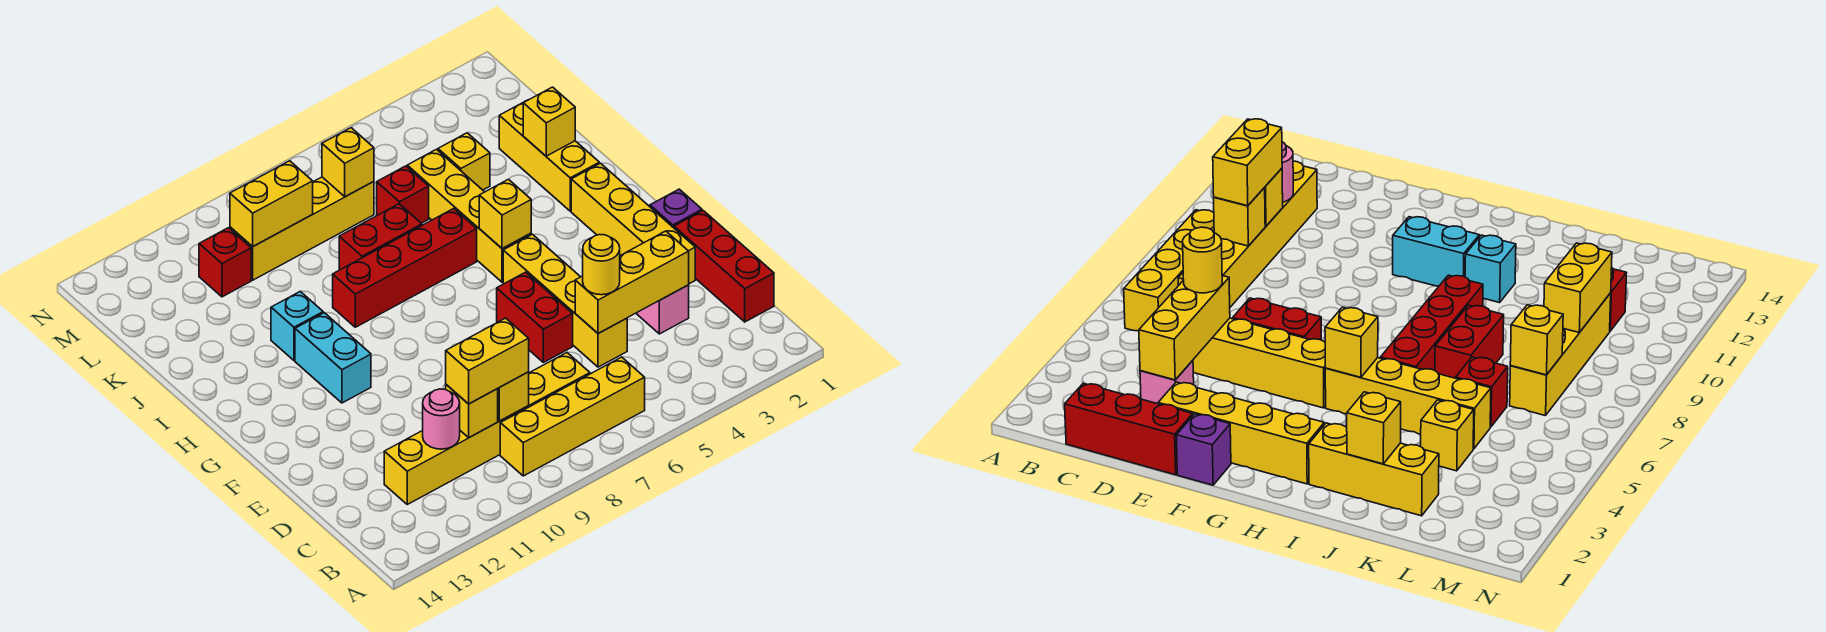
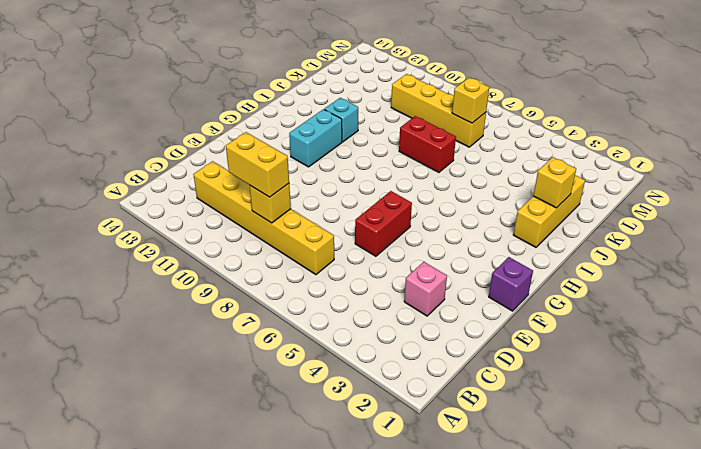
none -> yellow brick B6:B9 level 1
none -> red brick C1:E1 level 1
none -> yellow brick D5:G5 level 1

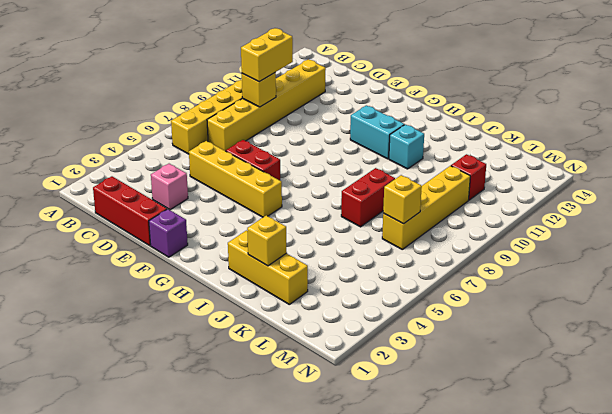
none -> yellow brick E2:H2 level 1
none -> yellow brick H5:K5 level 1
none -> red brick I6:I9 level 1

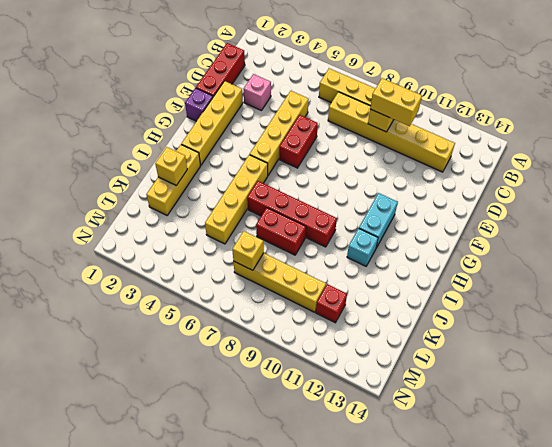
none -> yellow brick K4 level 1
none -> red brick K6 level 1
none -> yellow brick C10 level 2

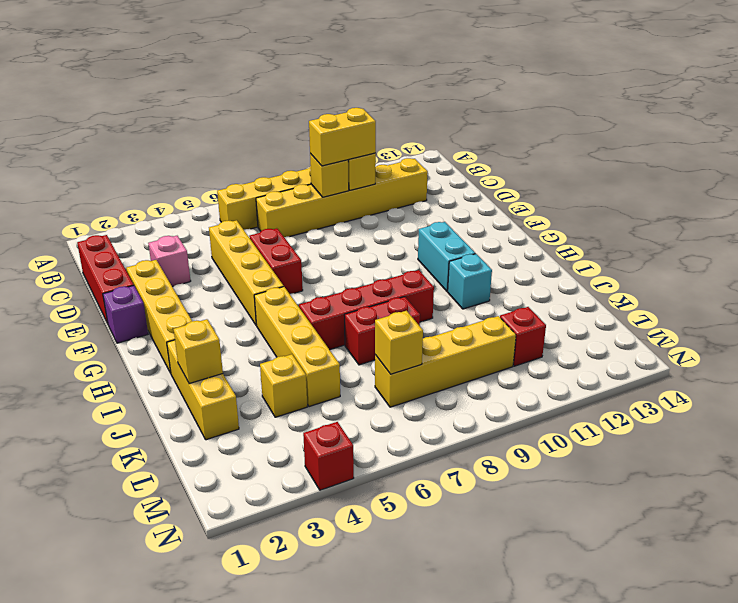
red brick N4 level 1 -> red brick K6 level 1
none -> pink round brick C11 level 2
none -> yellow brick D3:D5 level 2
none -> yellow brick H5 level 2

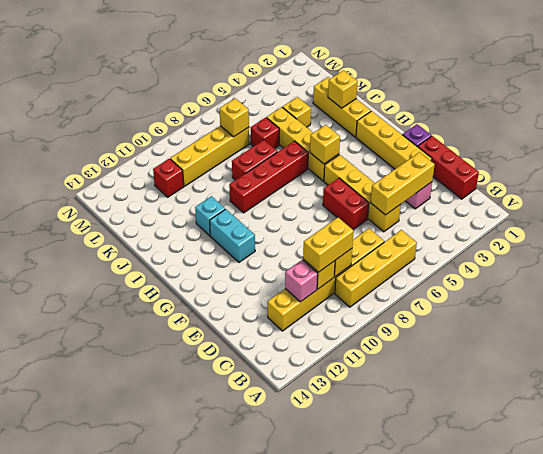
pink brick C11 level 2 -> pink round brick C11 level 2
none -> yellow brick L9:L10 level 2
none -> yellow round brick D5 level 3

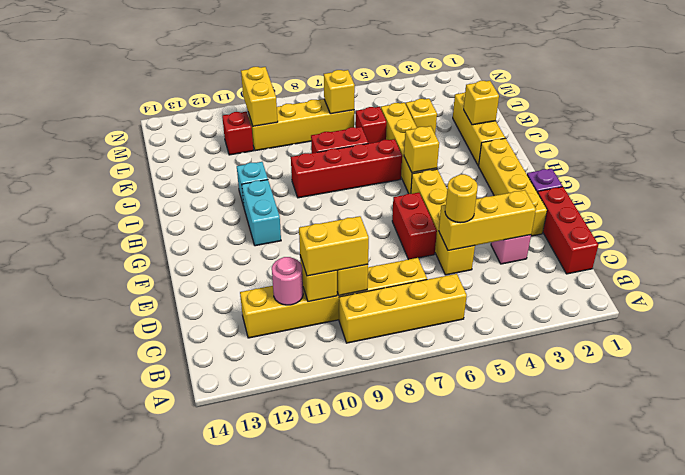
yellow brick L10:M10 level 2 -> yellow brick L9:L10 level 2

